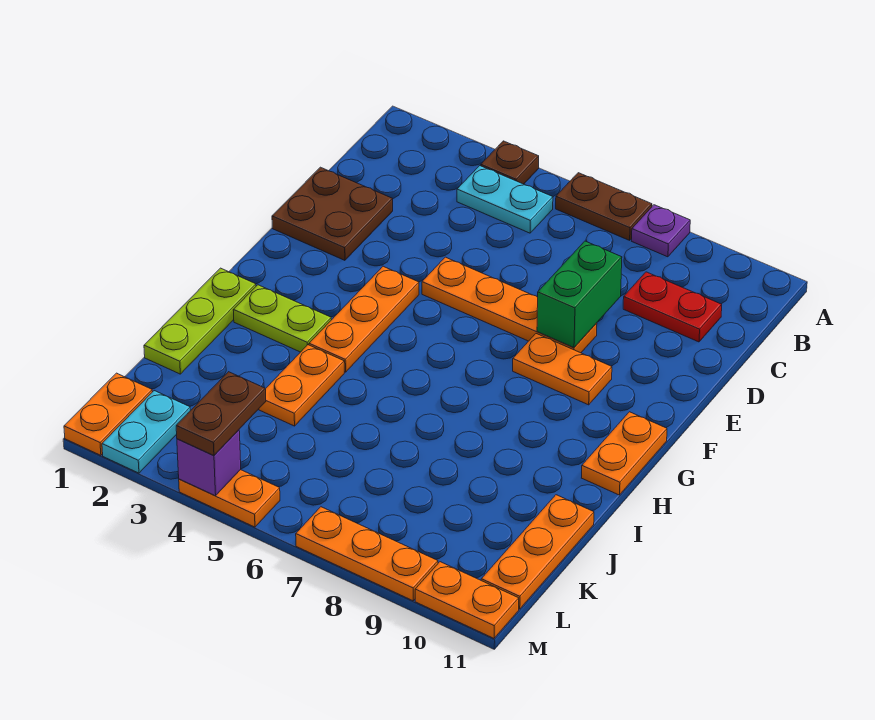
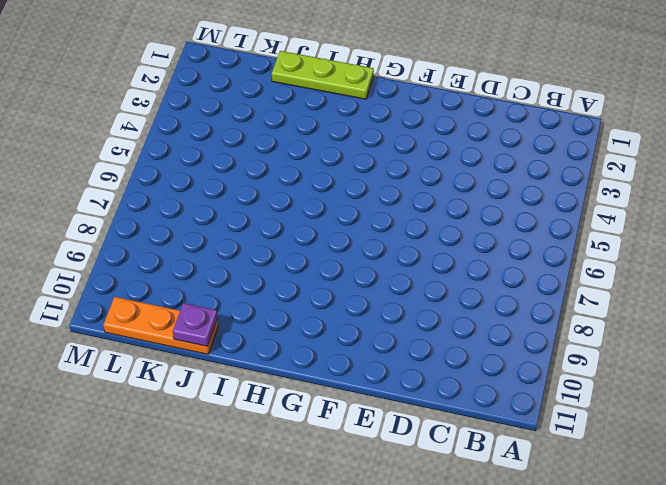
purple plate J11 level 2 -> purple plate A8 level 1
none -> brown plate A4 level 1
none -> brown plate A6:A7 level 1
none -> cyan plate B4:B5 level 1

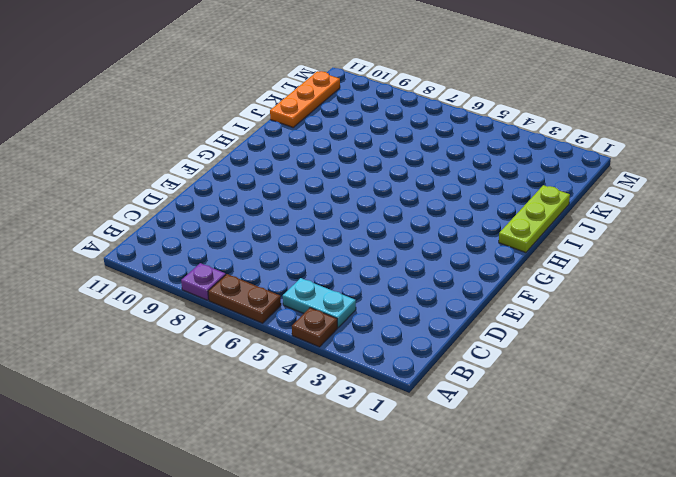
none -> red plate C9:C10 level 1
none -> brown plate D1:E2 level 1
none -> orange plate E5:E8 level 1

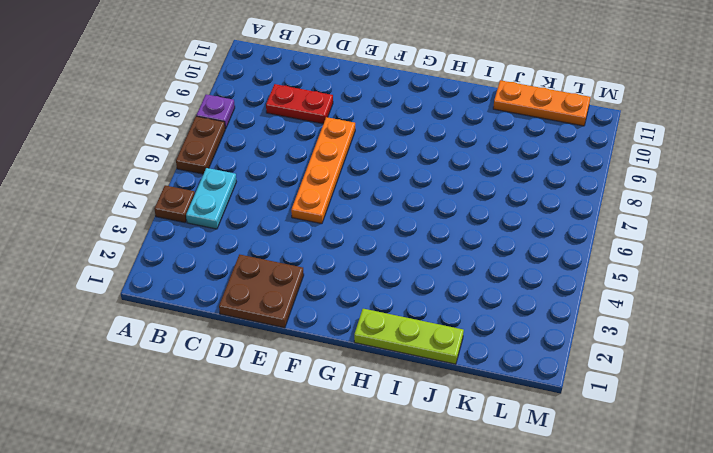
red plate C9:D9 level 1 -> red plate C9:C10 level 1
none -> orange plate F4:H4 level 1
none -> orange plate F8:F9 level 1
none -> orange plate G11:H11 level 1

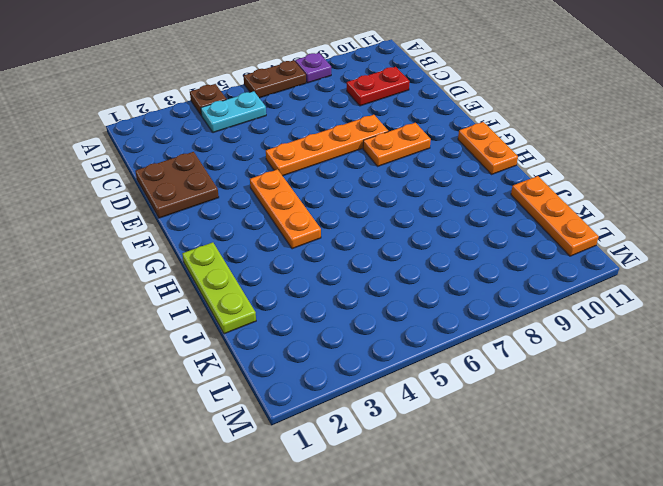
none -> lime plate H2:H3 level 1
none -> orange plate I4:J4 level 1
none -> orange plate L1:M1 level 1

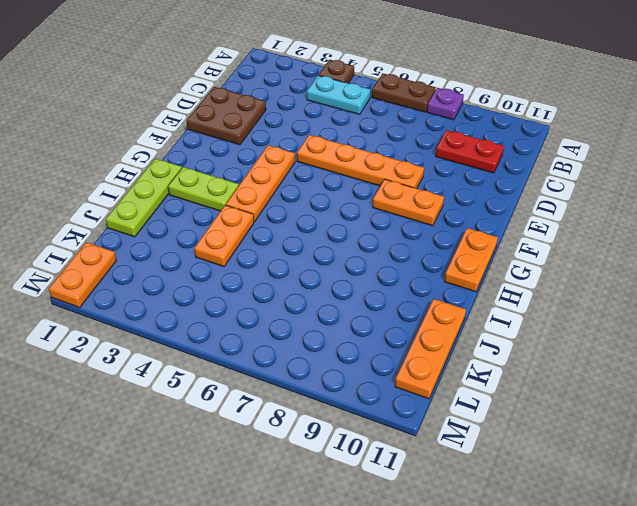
none -> cyan plate L2:M2 level 1
none -> orange plate M4:M5 level 1
none -> orange plate M7:M9 level 1

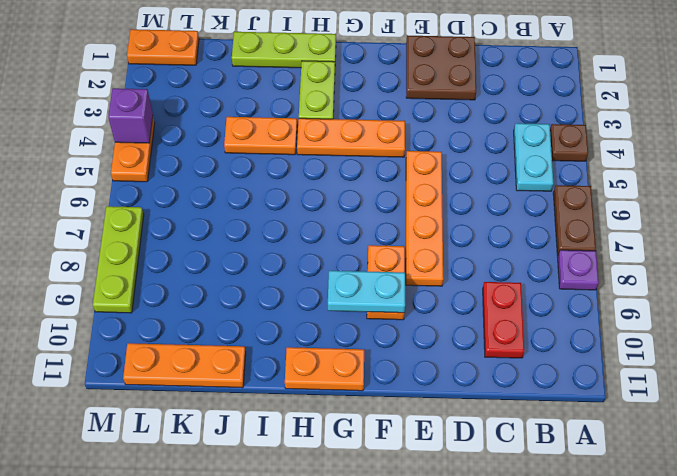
cyan plate F9:G9 level 2 -> cyan plate L2:M2 level 1
lime plate M7:M9 level 1 -> orange plate M7:M9 level 1
none -> orange plate M10:M11 level 1
none -> green brick D8:E8 level 2
none -> brown plate L4:M4 level 3

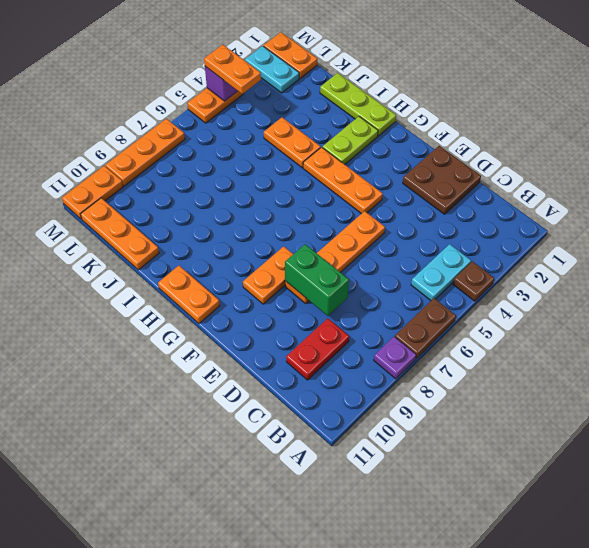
orange plate L4:M4 level 3 -> brown plate L4:M4 level 3

